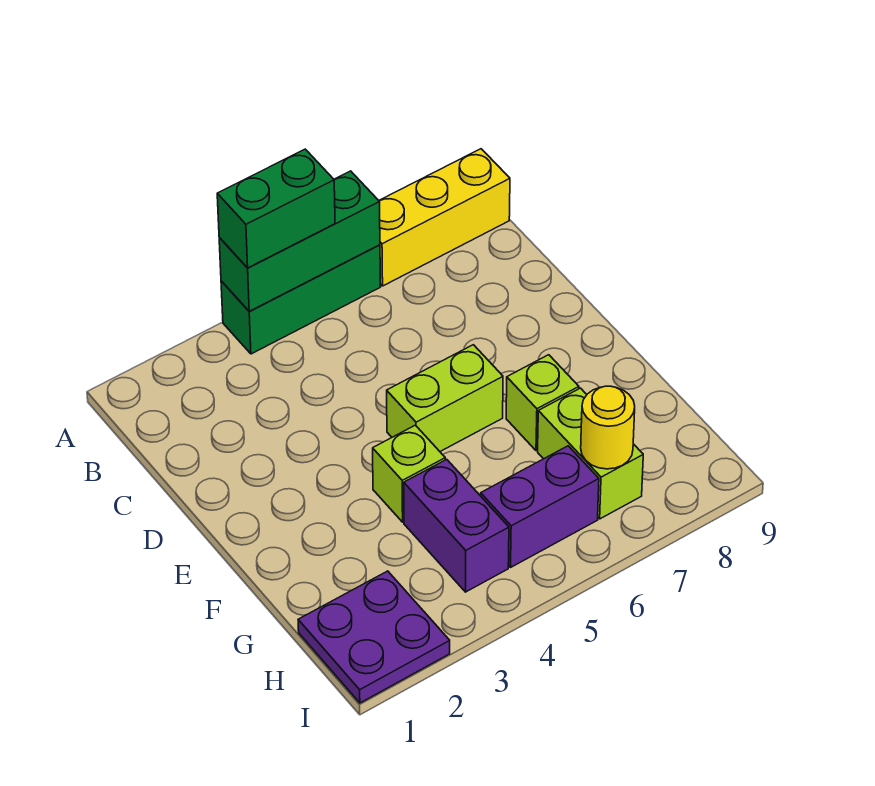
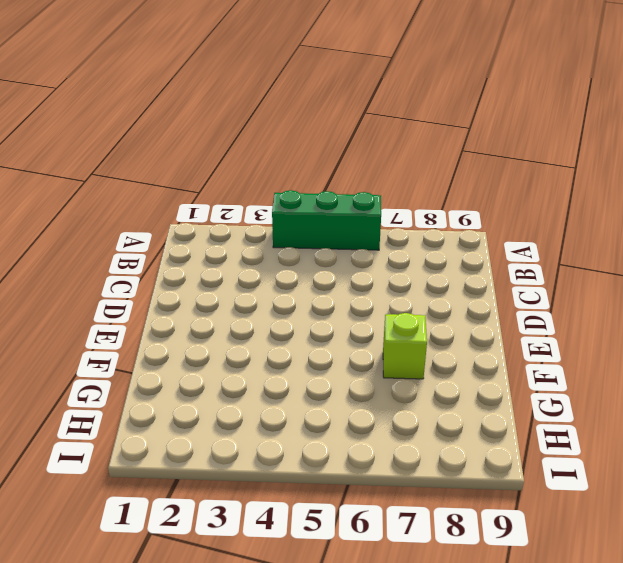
none -> yellow brick A7:A9 level 1
none -> lime brick E5:E6 level 1
none -> lime brick F4 level 1

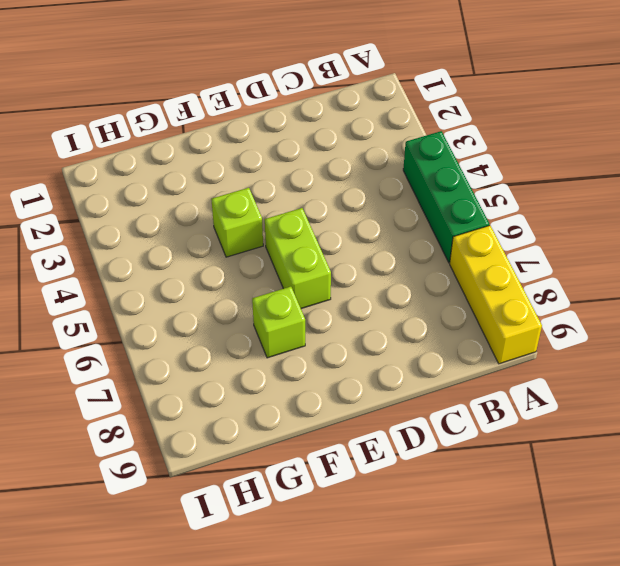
none -> purple brick G4:H4 level 1
none -> lime brick G7:H7 level 1
none -> purple plate H1:I2 level 1

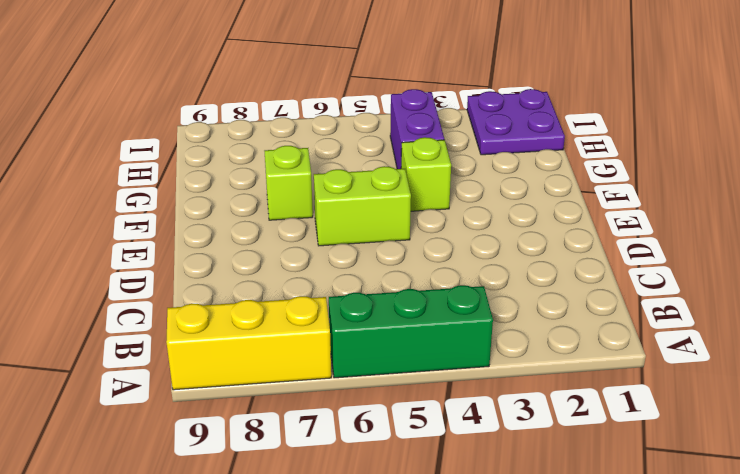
none -> lime brick G7:H7 level 1
none -> purple brick H5:H6 level 1
none -> green brick A4:A6 level 2

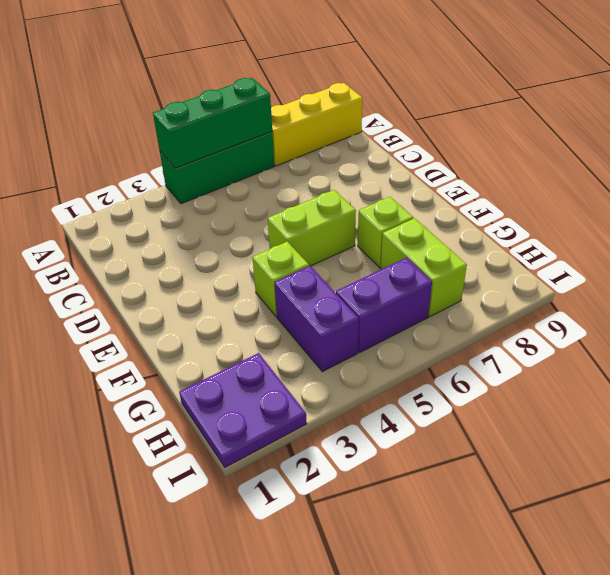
none -> yellow round brick H7 level 2
none -> green brick A4:A5 level 3

